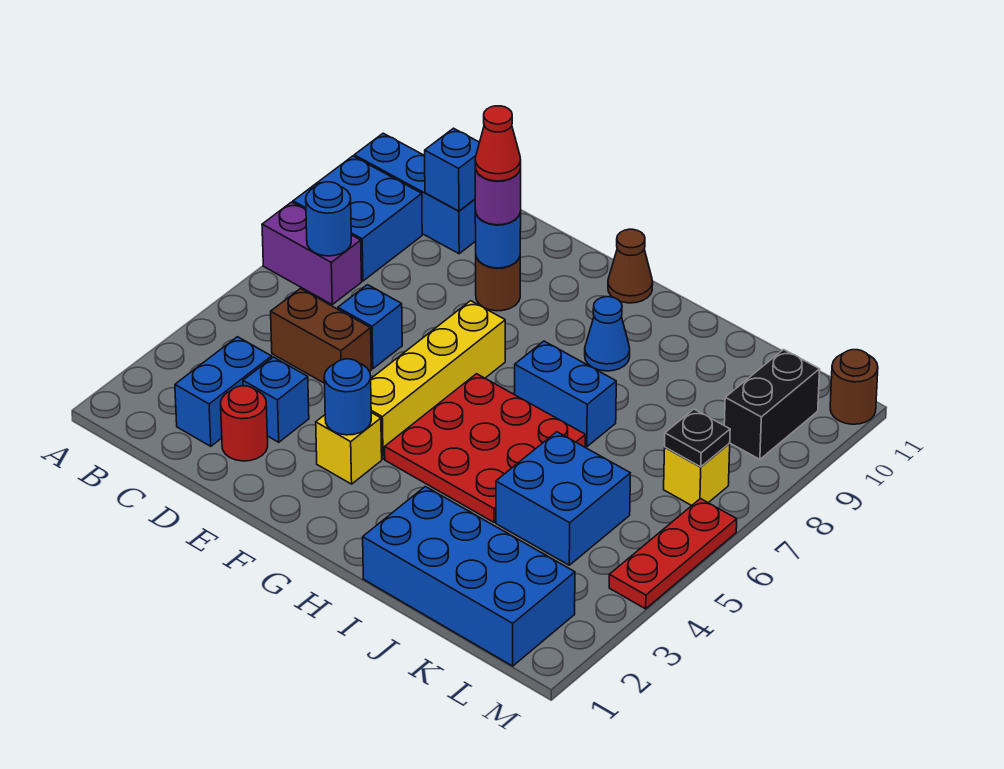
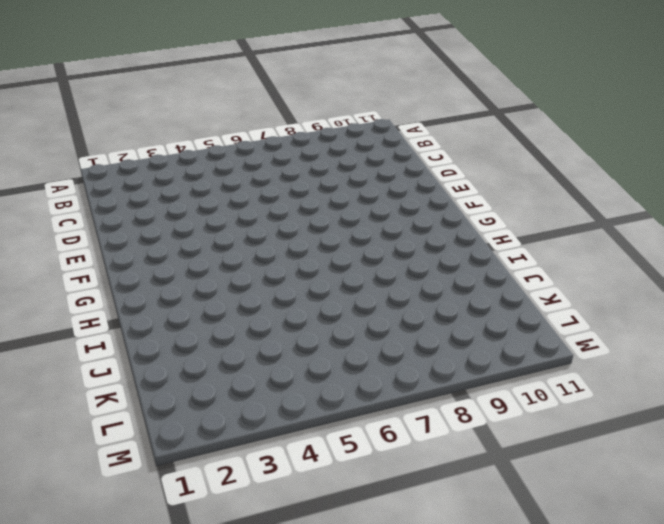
none -> purple brick A7:B7 level 1
none -> blue brick A8:B9 level 1
none -> blue brick A10:C10 level 1

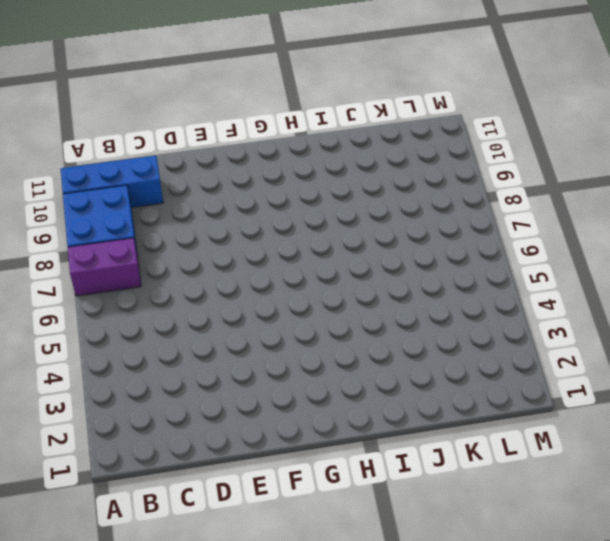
none -> blue brick C2:C3 level 1
none -> brown brick C5:D5 level 1
none -> red round brick D2 level 1

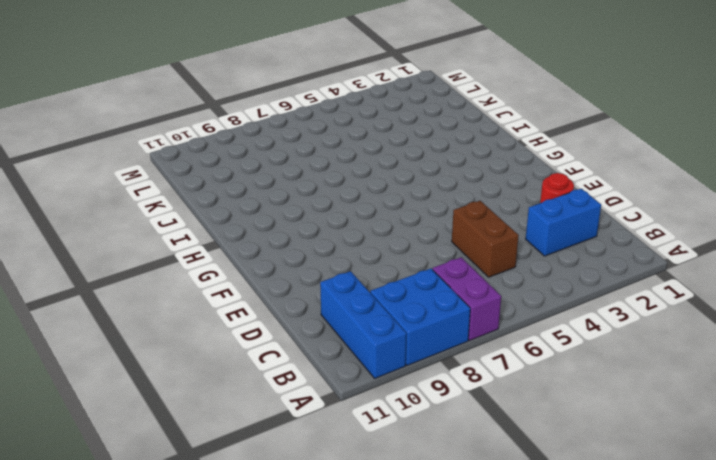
none -> blue brick D3 level 1
none -> blue brick D6 level 1
none -> brown round brick E9 level 1

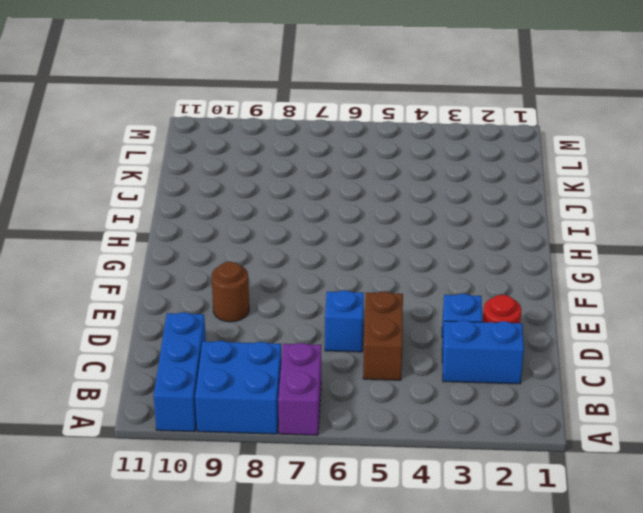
none -> yellow brick F3 level 1
none -> yellow brick F4:F7 level 1
none -> red plate G4:I6 level 1

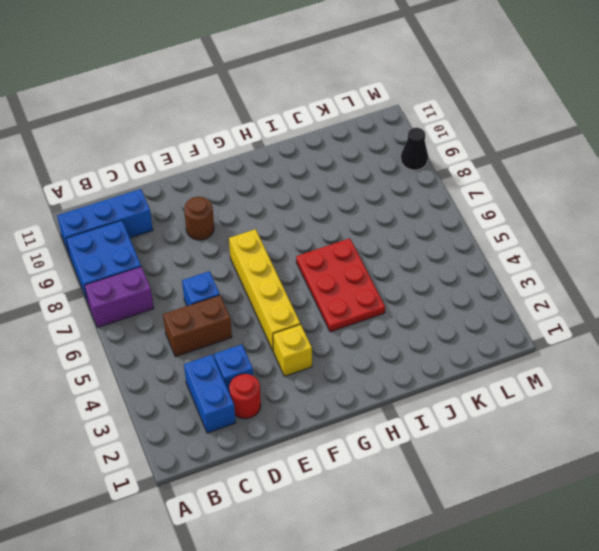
red plate H4:I6 level 1 -> red plate G4:I6 level 1
black cone M9 level 1 -> none
none -> brown cone G11 level 1
none -> blue brick H7:I7 level 1
none -> blue cone H9 level 1

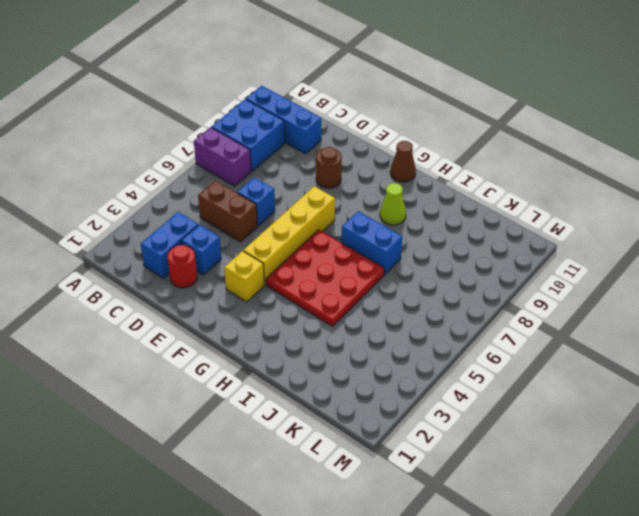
lime cone H9 level 1 -> blue cone H9 level 1
none -> blue brick I1:L2 level 1
none -> blue brick J4:K5 level 1
none -> yellow brick L7 level 1

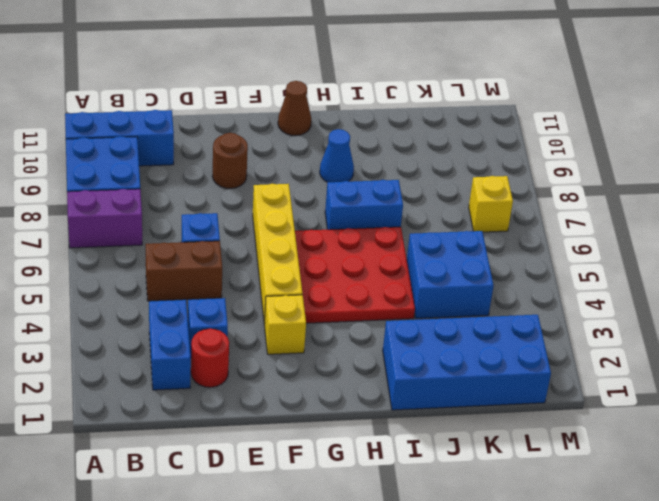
none -> black brick L9:L10 level 1
none -> red plate M4:M6 level 1
none -> brown round brick M11 level 1

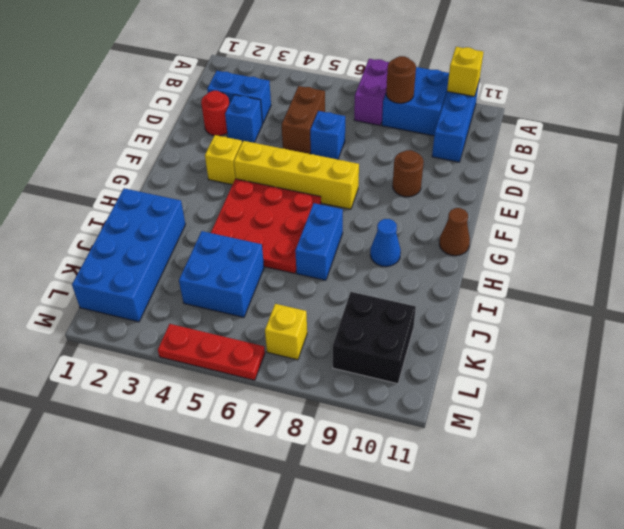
yellow brick A10 level 2 -> none
brown round brick B8 level 2 -> brown round brick M11 level 1
black brick K9:L10 level 1 -> black brick L9:L10 level 1
none -> blue round brick B7 level 2
none -> blue brick C10 level 2
none -> blue round brick E9 level 2

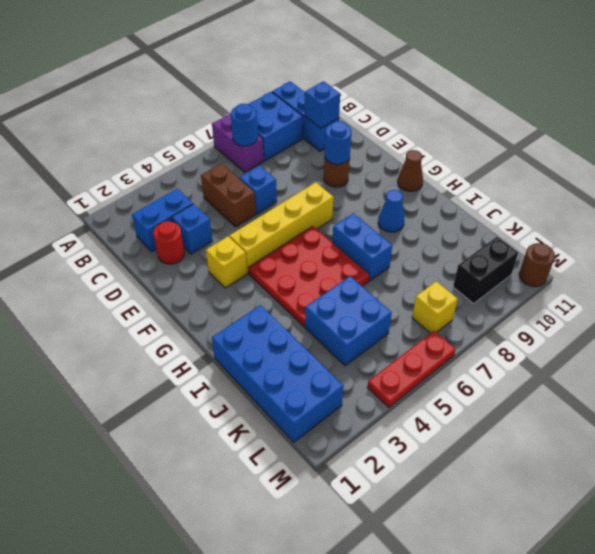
none -> blue round brick F3 level 2
none -> black plate L7 level 2
none -> purple round brick E9 level 3

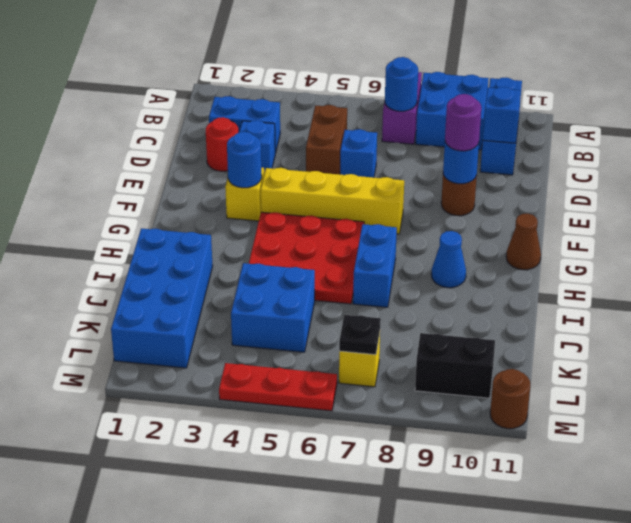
none -> red cone E9 level 4

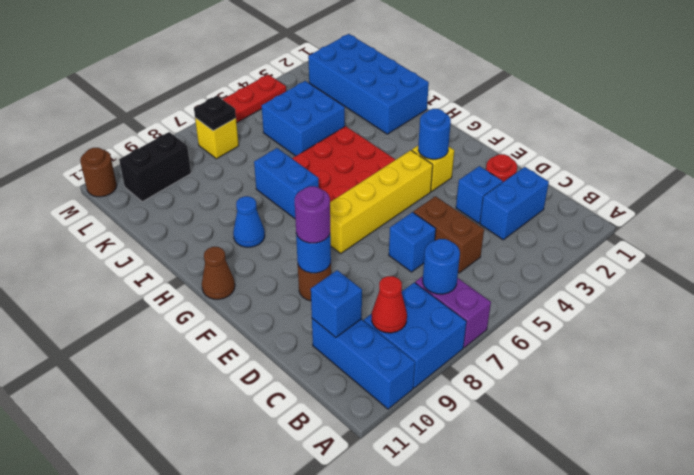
red cone B9 level 2 -> red cone E9 level 4

